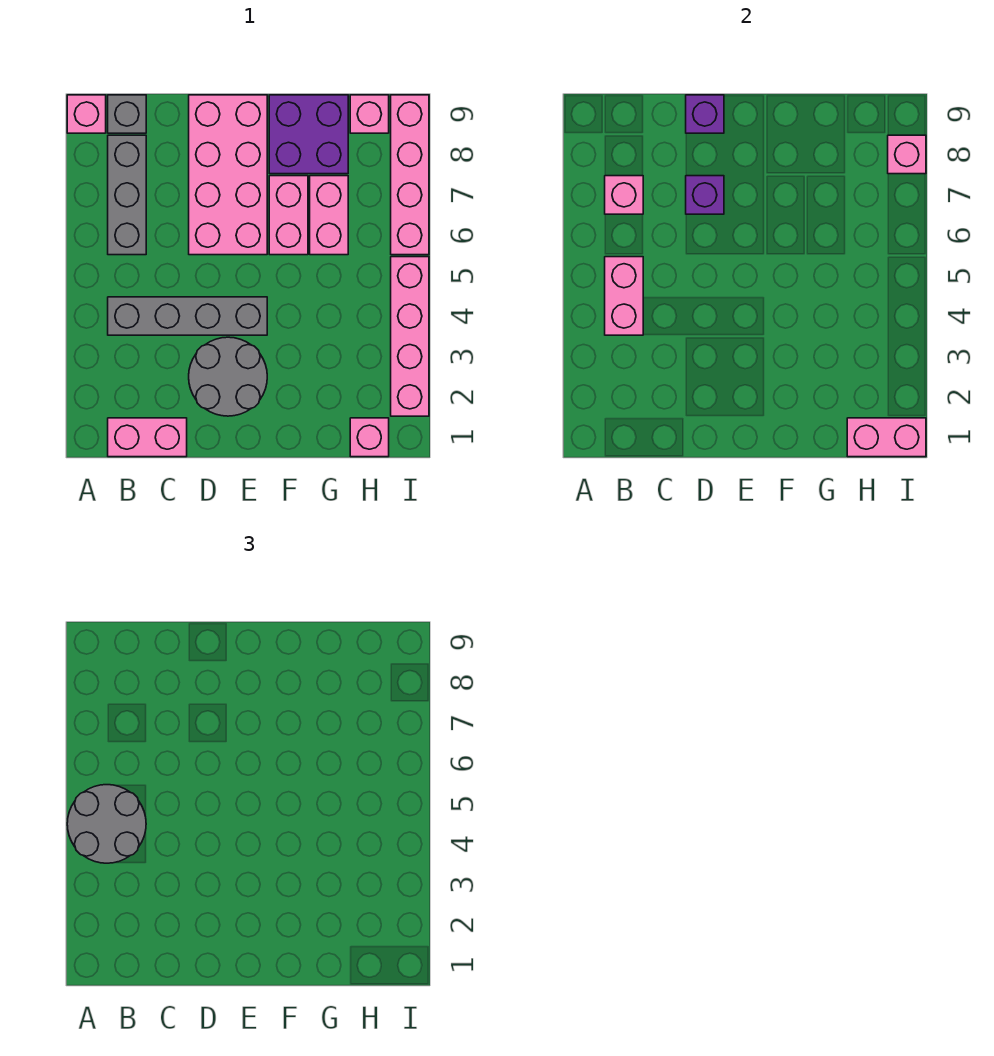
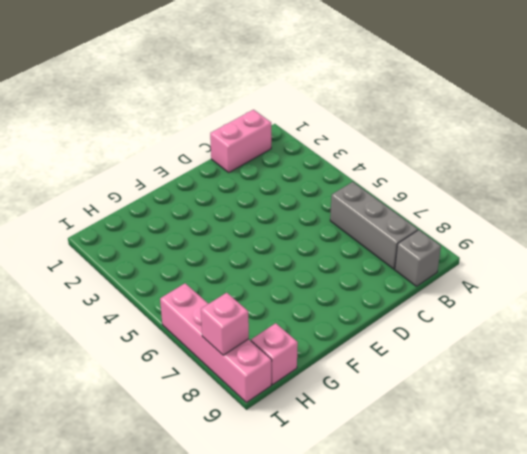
none -> pink brick A9 level 1
none -> grey brick B4:E4 level 1
none -> grey round brick D2:E3 level 1

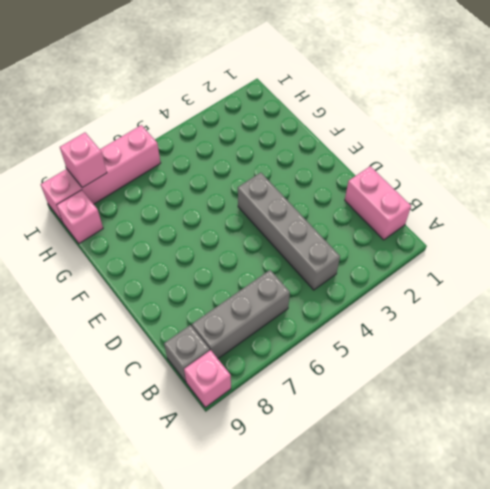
none -> grey round brick D2:E3 level 1
none -> pink brick D6:E9 level 1
none -> pink brick F6:F7 level 1

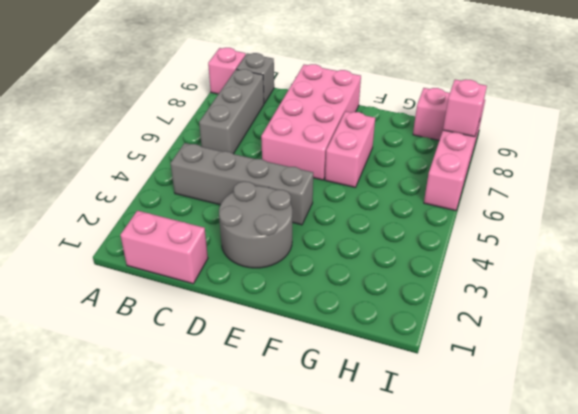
none -> purple brick F8:G9 level 1
none -> pink brick G6:G7 level 1
none -> pink brick H1 level 1

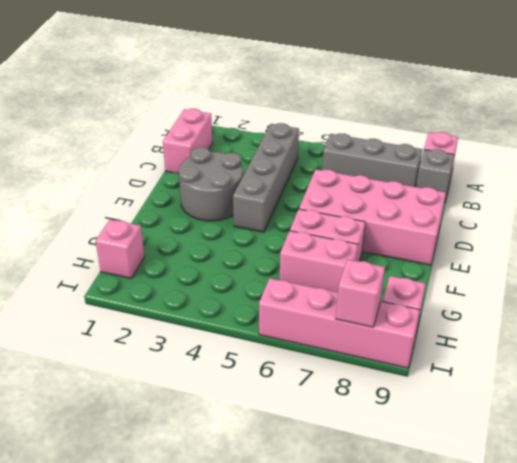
none -> purple brick F8:G9 level 1
none -> pink brick I2:I5 level 1
none -> pink brick B4:B5 level 2

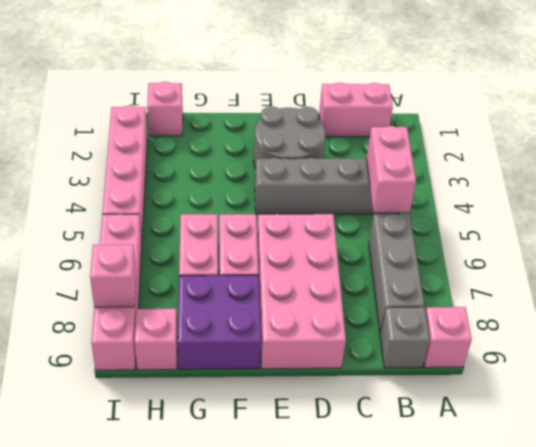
none -> pink brick B7 level 2
none -> purple brick D7 level 2
none -> purple brick D9 level 2

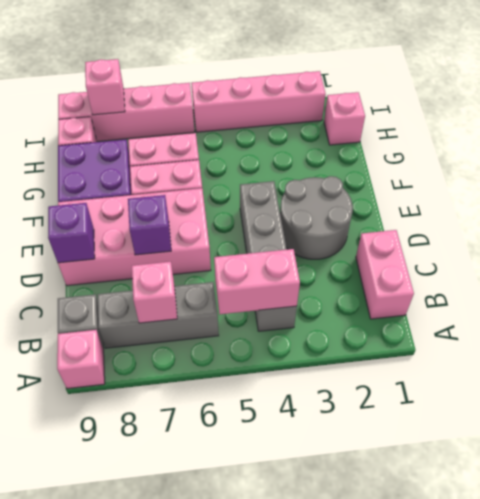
none -> pink brick H1:I1 level 2
none -> grey round brick A4:B5 level 3

